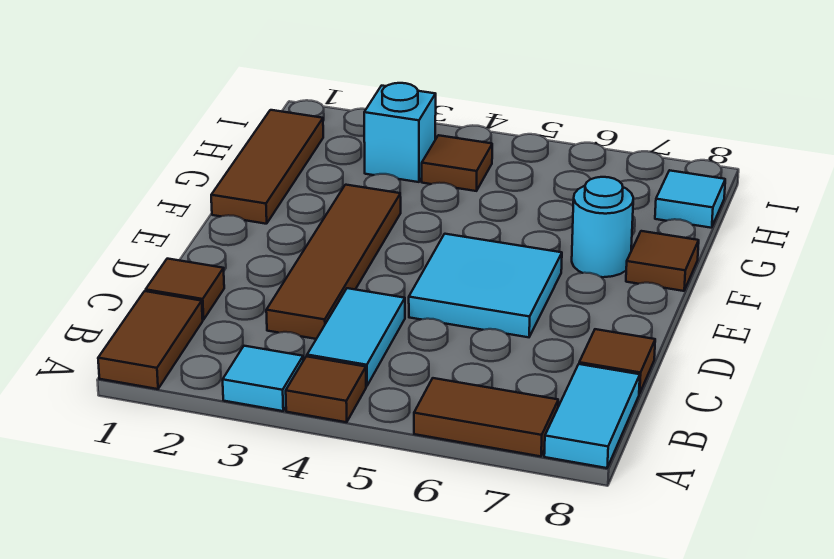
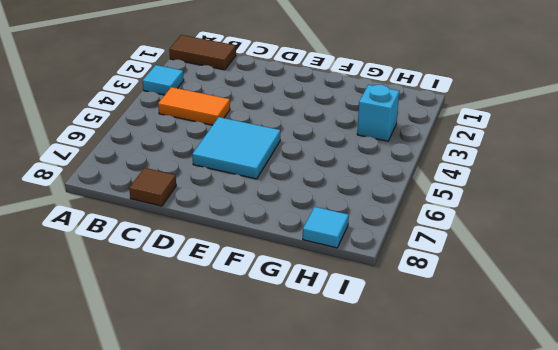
orange tile B4:C4 level 1 -> cyan tile B4:C4 level 1
none -> brown tile A4 level 1
none -> brown tile A6:A7 level 1
none -> cyan tile A8:B8 level 1

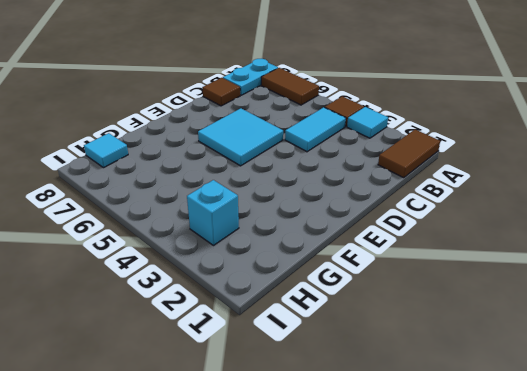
cyan plate A8:B8 level 1 -> cyan tile A8:B8 level 1
none -> brown tile C1 level 1
none -> brown tile C3:F3 level 1
none -> brown tile F1:H1 level 1

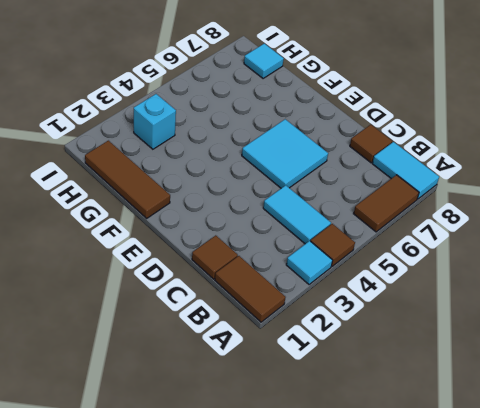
none -> brown tile C3:F3 level 1
none -> cyan round brick F7 level 1
none -> brown tile F8 level 1

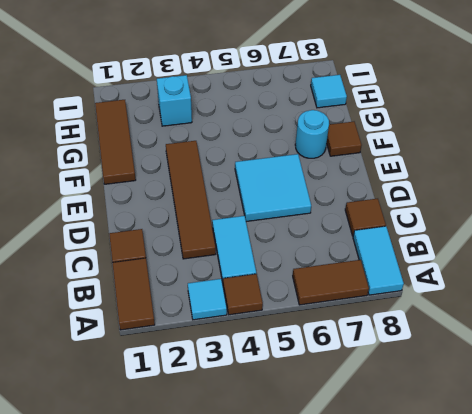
none -> brown tile H4 level 1

